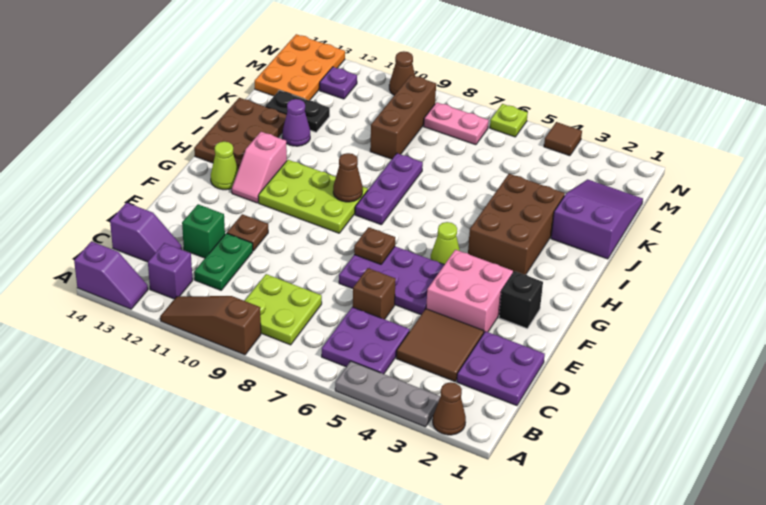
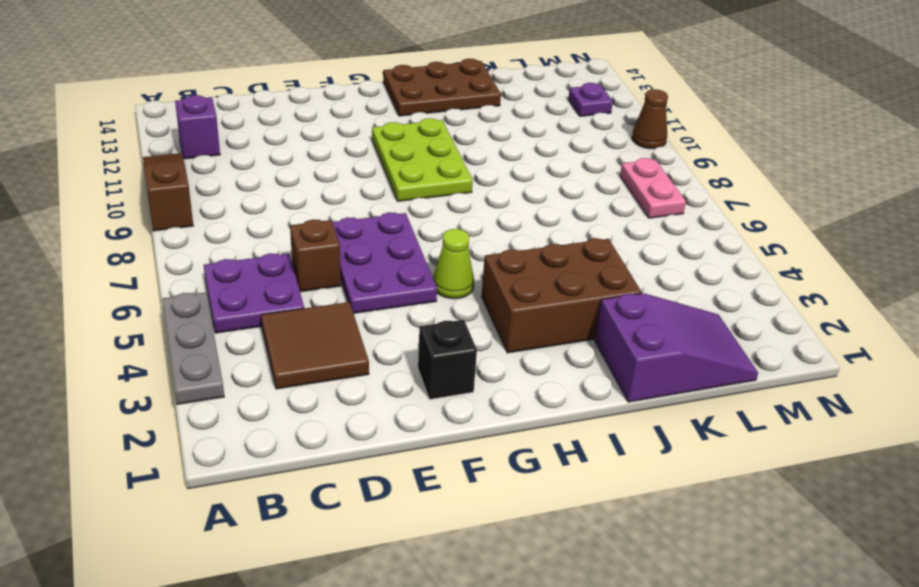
none -> brown cone A2 level 1
none -> purple slope A13:A14 level 1 top 14
none -> lime plate B8:C9 level 1
none -> purple plate C1:D2 level 1

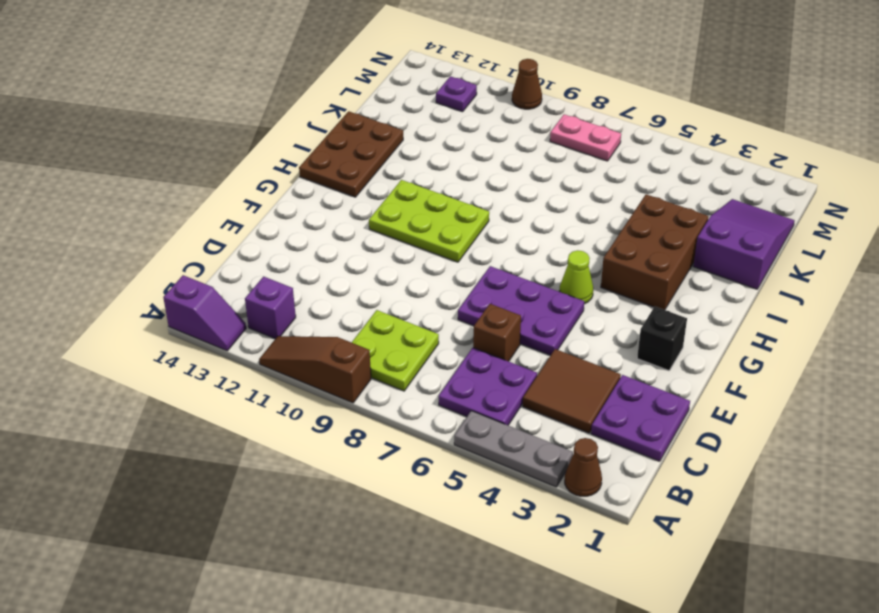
none -> green plate C11:D11 level 1
none -> purple slope C13:C14 level 1 top 14
none -> green brick D12 level 1
none -> pink brick E3:F4 level 1

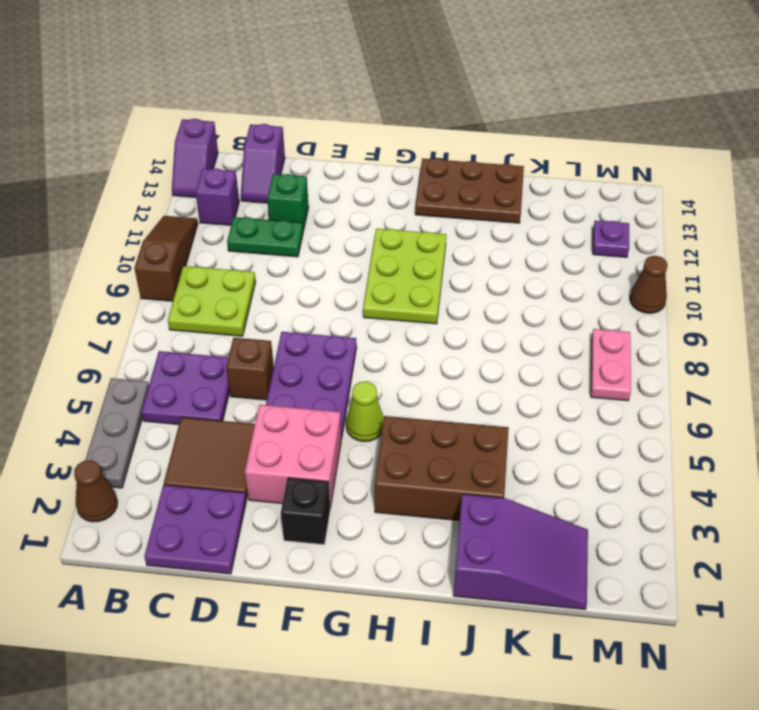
none -> brown plate E11 level 1
none -> pink slope G12:H12 level 1 top H
none -> lime cone G13 level 1
none -> purple plate H8:J8 level 1

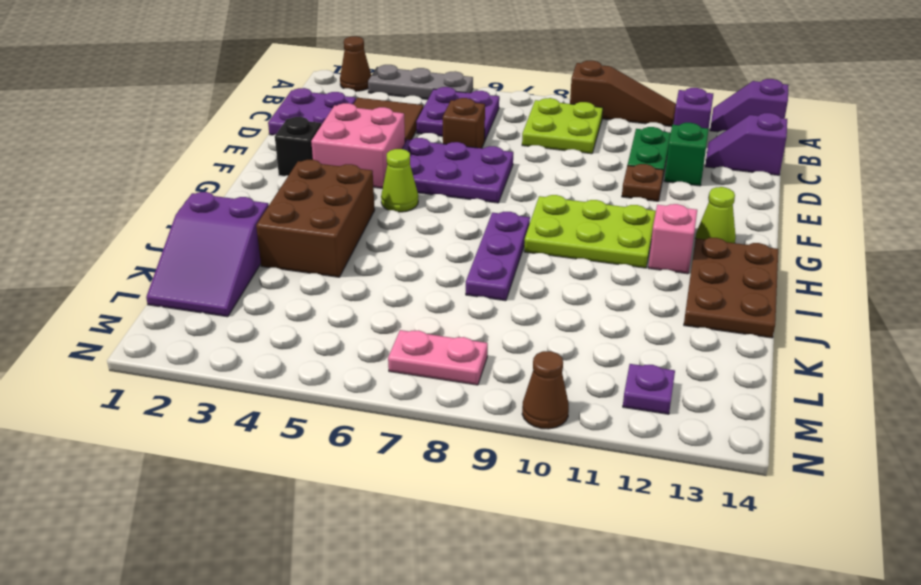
none -> purple cone J12 level 1
none -> brown brick K9:M9 level 1
none -> black plate K12:K13 level 1
none -> orange plate L13:N14 level 1

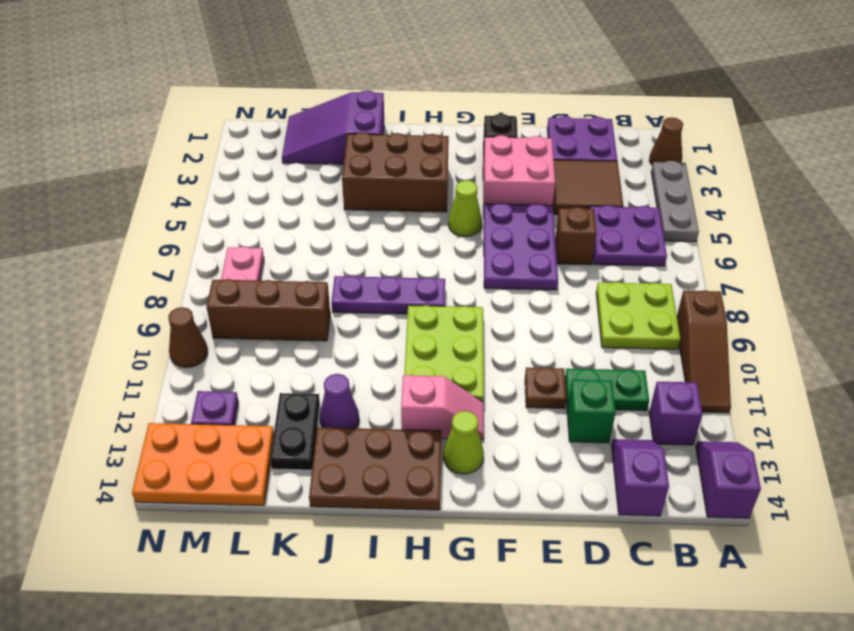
none -> brown tile N4 level 1
none -> lime plate N6 level 1
none -> brown plate F7 level 2
none -> brown cone H9 level 2

